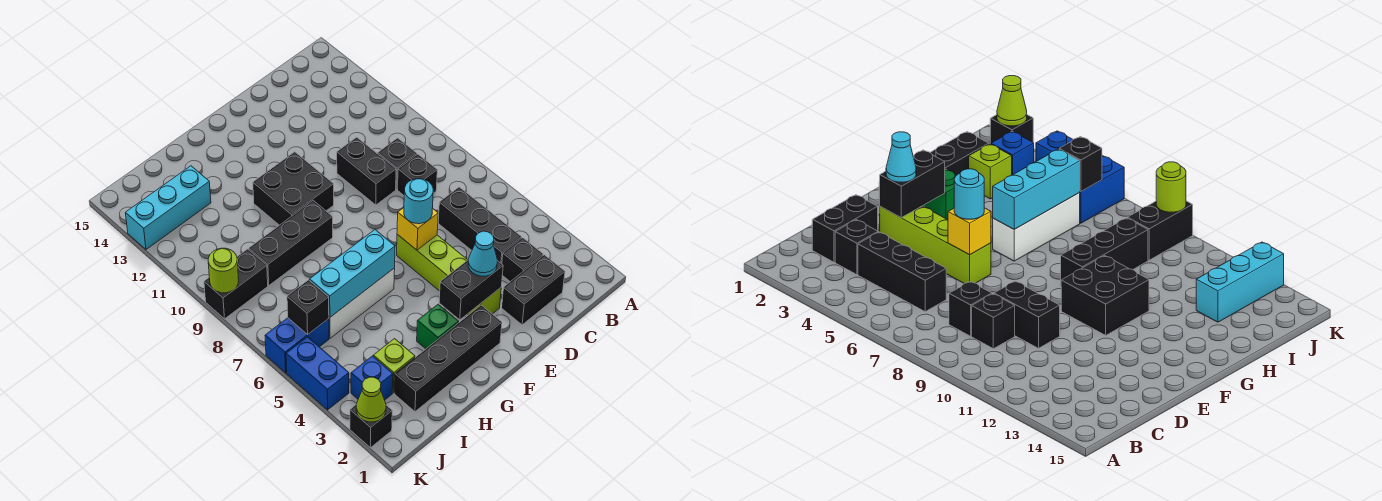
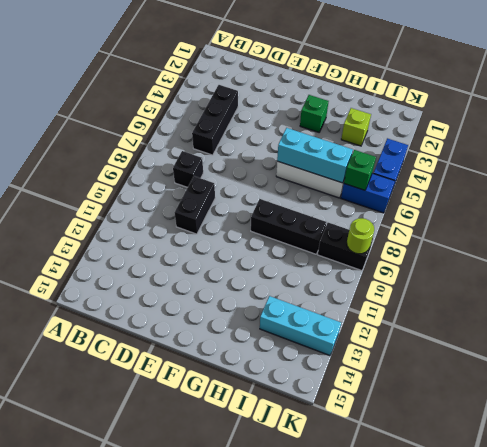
green brick J6 level 2 -> black brick J6 level 2
none -> black brick C2:D2 level 1
none -> black brick C3 level 1
none -> black brick C9 level 1

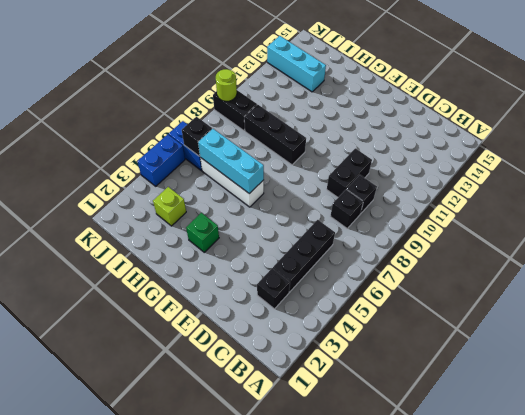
none -> black brick C2:D2 level 1
none -> lime brick E3:E6 level 1
none -> black brick F2:I2 level 1

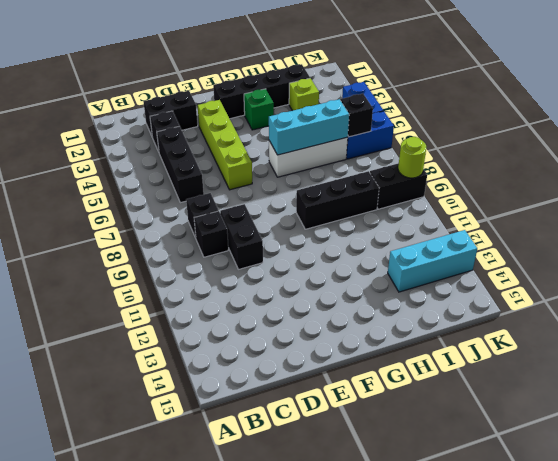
none -> black brick F10:G11 level 1
none -> blue brick J3 level 1
none -> black brick K2 level 1

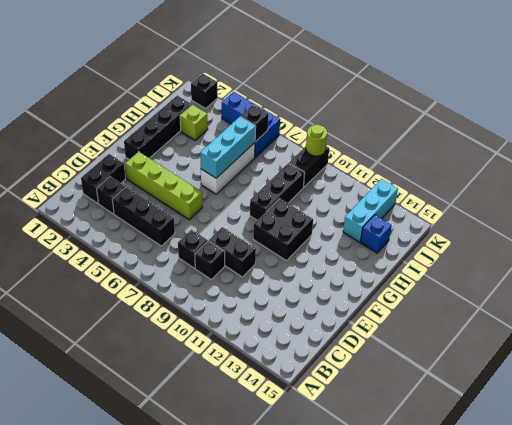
blue brick I14 level 1 -> blue brick J3 level 1
none -> green brick G3 level 1
none -> black brick E3:F3 level 2
none -> yellow brick E6 level 2

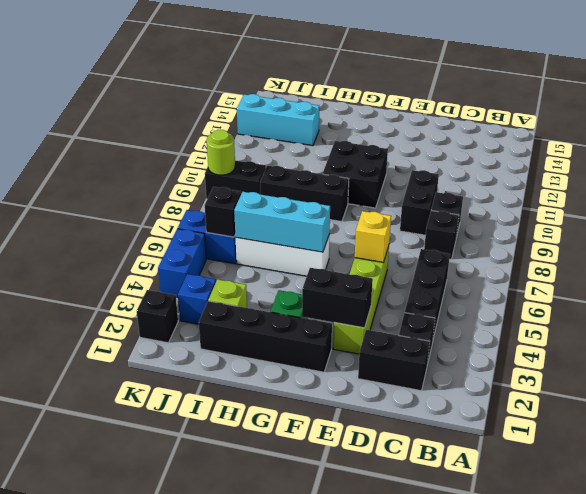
none -> lime cone K2 level 2
none -> cyan cone E3 level 3
none -> cyan round brick E6 level 3

